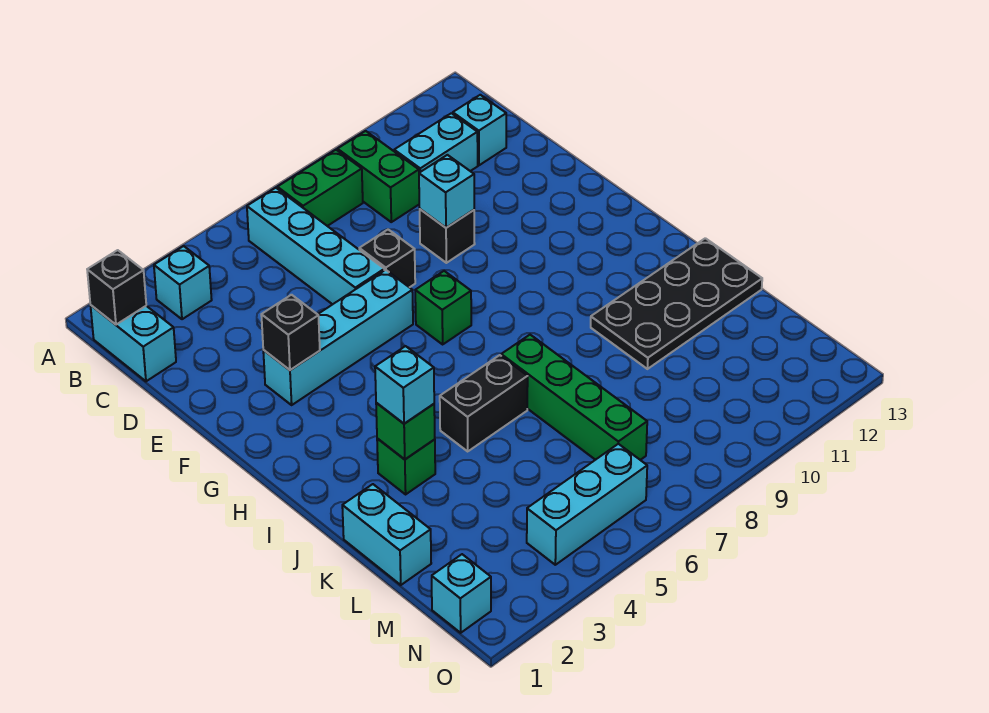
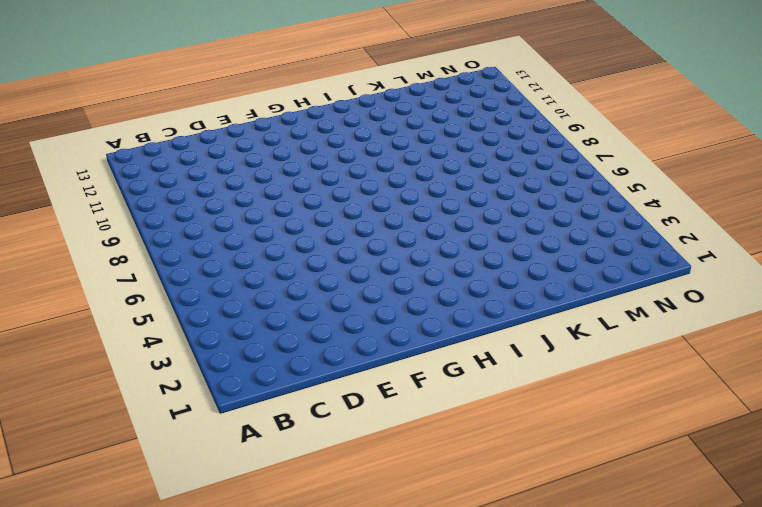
none -> cyan brick B1:C1 level 1
none -> cyan brick B3 level 1
none -> cyan brick B6:E6 level 1

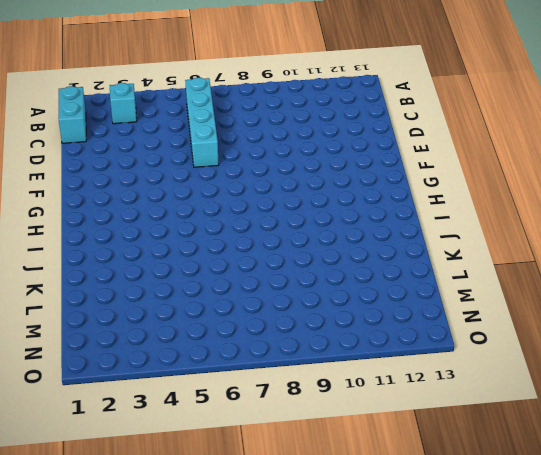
none -> green brick B7:B8 level 1
none -> green brick B9:C9 level 1
none -> cyan brick C10:C11 level 1

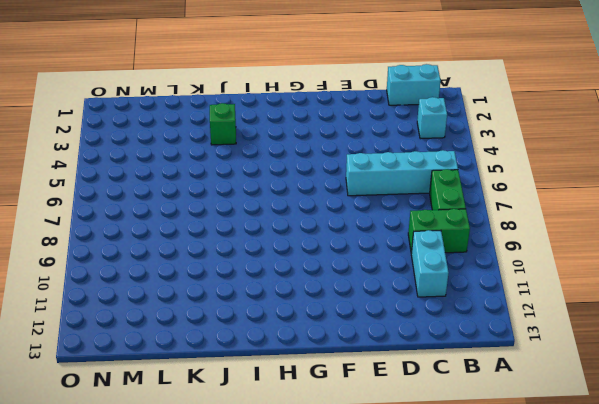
none -> cyan brick C12 level 1
none -> black brick E7 level 1
none -> black brick E9 level 1

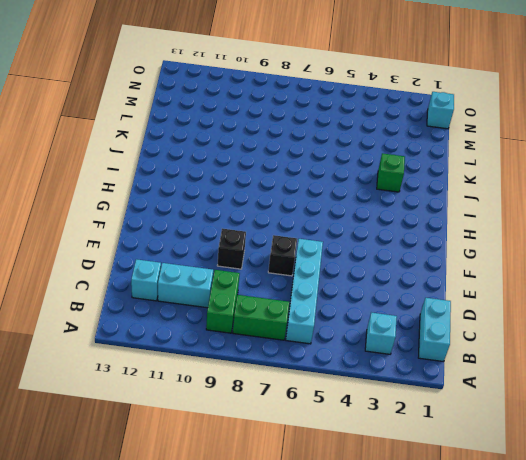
none -> cyan brick F3:F6 level 1
none -> green brick G7 level 1
none -> black brick J5:J6 level 1

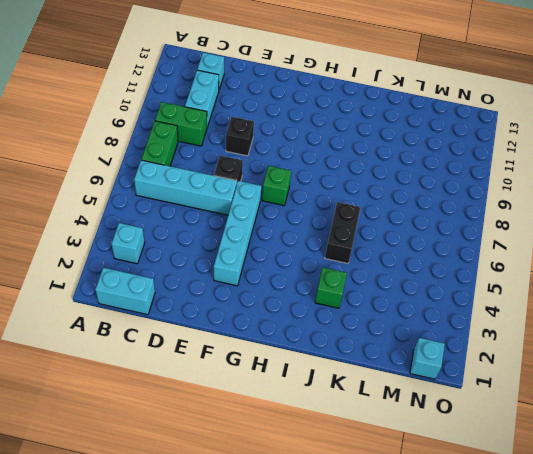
none -> green brick J7:M7 level 1
none -> black plate J10:K13 level 1
none -> cyan brick K1:L1 level 1

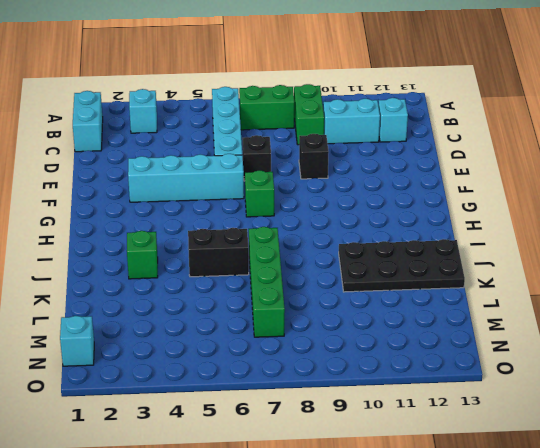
none -> cyan brick K1:L1 level 1
none -> cyan brick N4:N6 level 1
none -> black brick B1 level 2

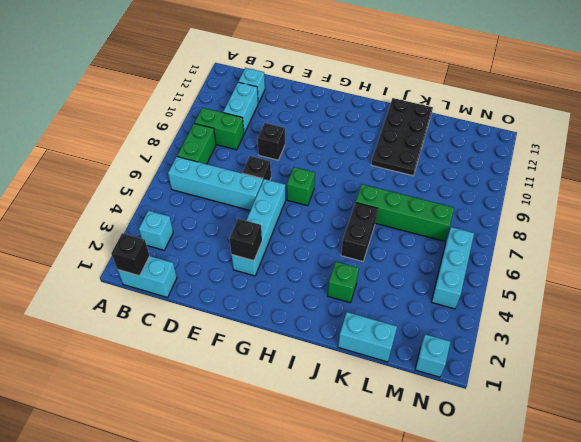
none -> cyan brick E9 level 2
none -> green brick J3 level 2
none -> cyan brick J3 level 3

